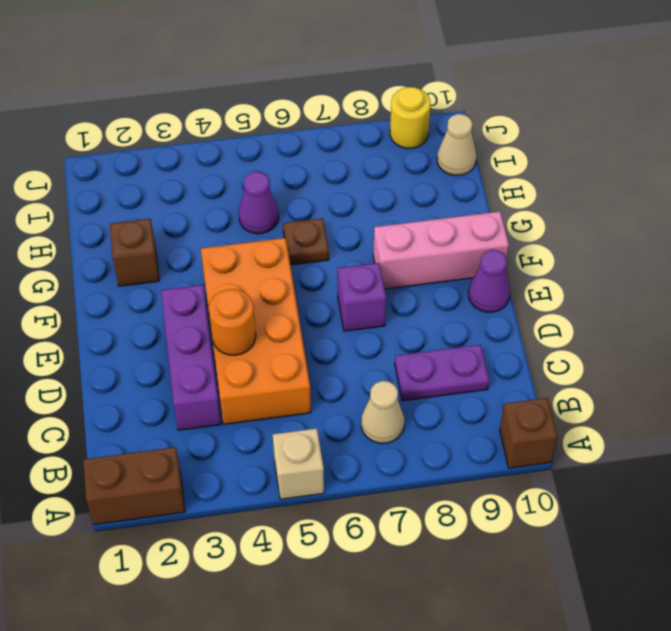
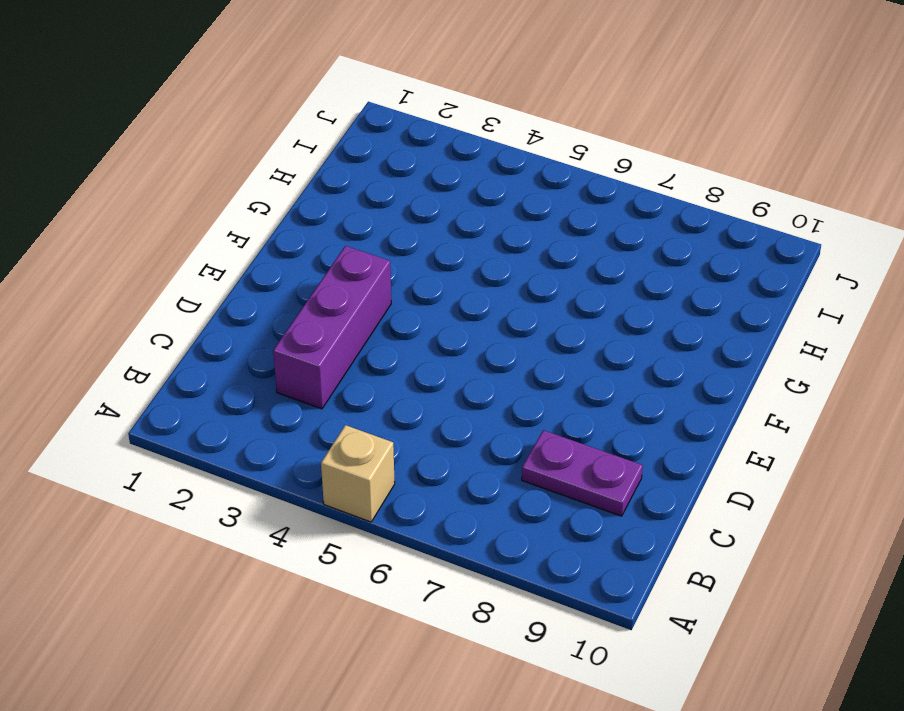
none -> brown brick A1:A2 level 1
none -> brown brick A10 level 1
none -> tan cone B7 level 1

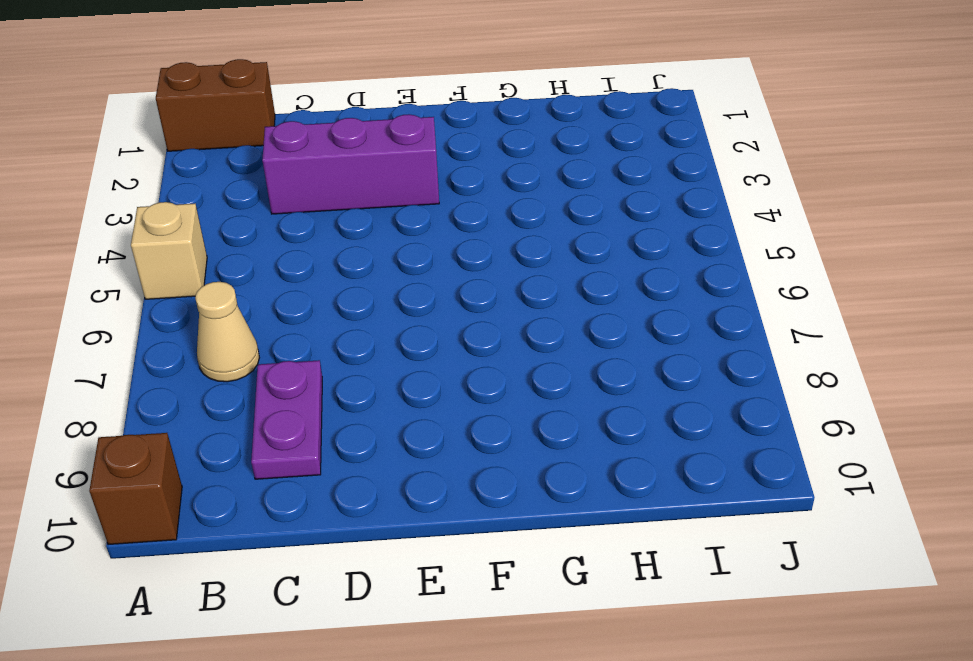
brown brick A1:B1 level 1 -> brown brick A1:A2 level 1
none -> orange brick C4:F5 level 1
none -> purple brick E7 level 1
none -> purple cone E10 level 1

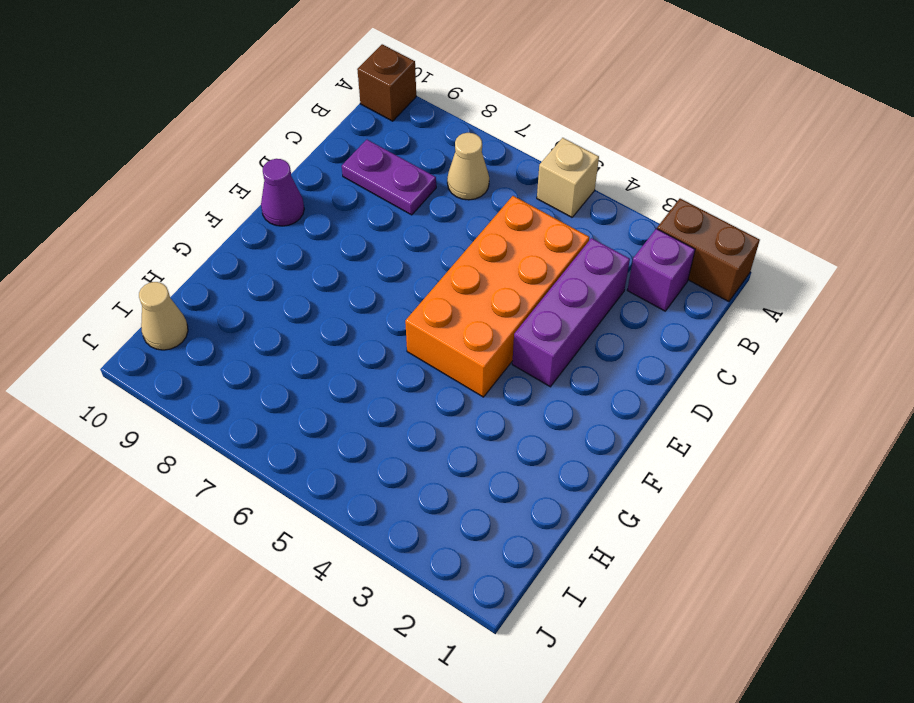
purple brick B2 level 1 -> purple brick E7 level 1
none -> pink brick F8:F10 level 1
none -> brown brick G2 level 1
none -> brown plate G6 level 1

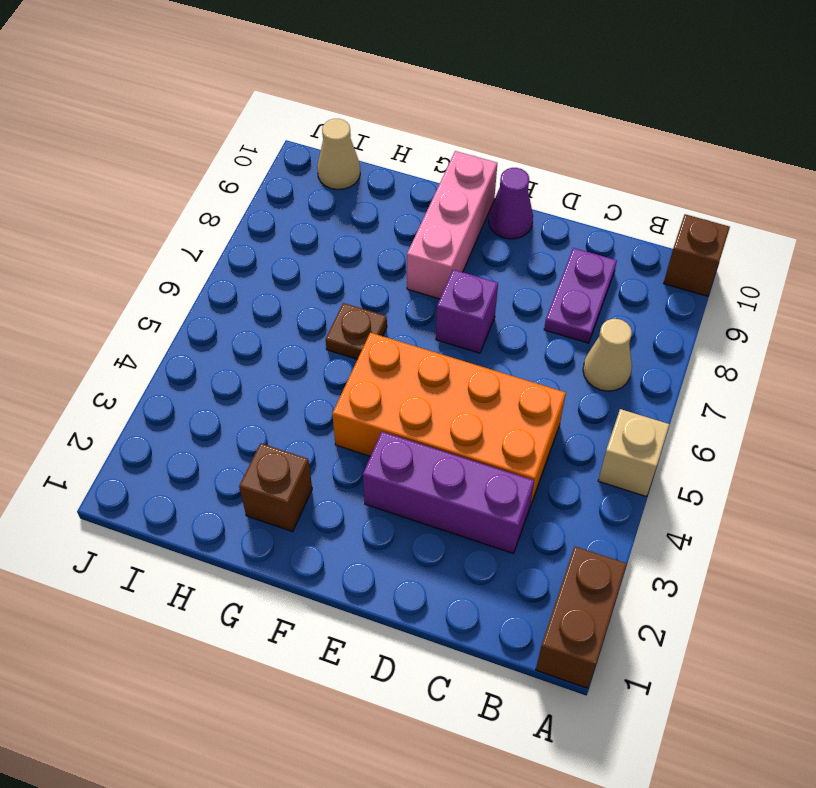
none -> purple cone H5 level 1
none -> yellow round brick J9 level 1
none -> orange round brick D4 level 2

